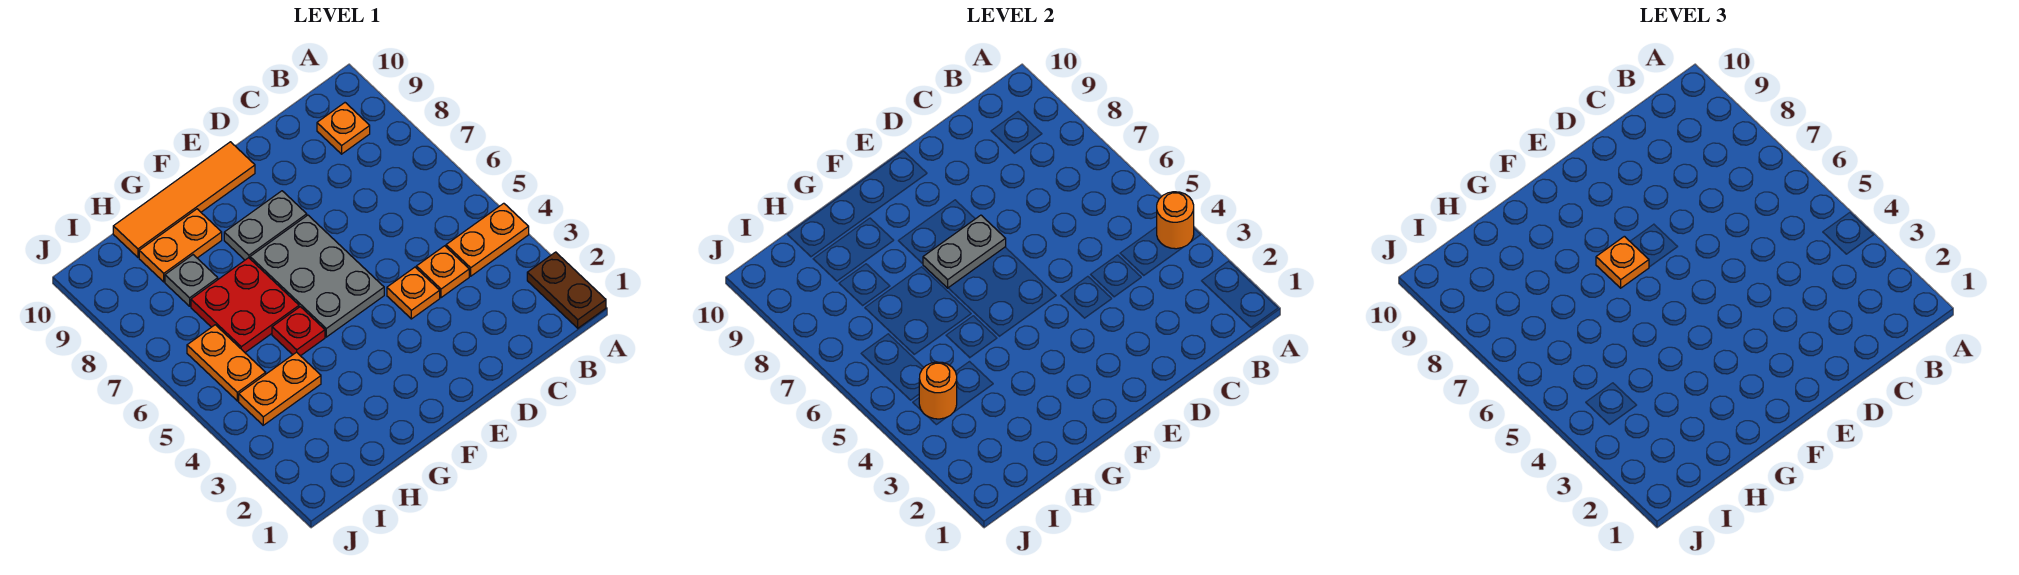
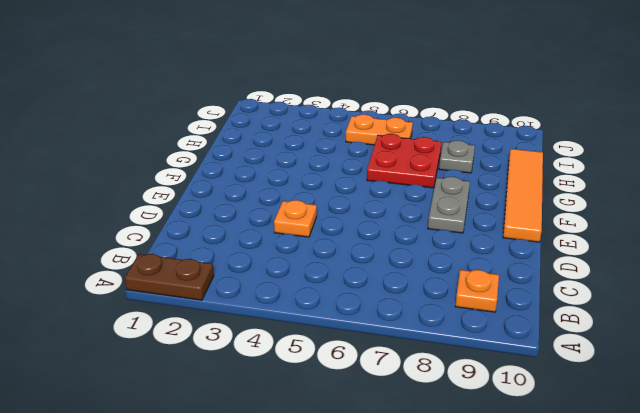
none -> orange plate A4:B4 level 1
none -> orange plate C4 level 1
none -> grey plate E5:F7 level 1

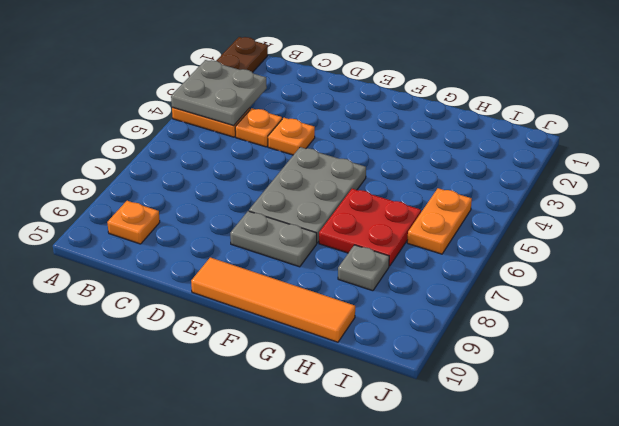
grey plate A3:B4 level 2 -> orange round brick A4 level 2
none -> red plate G5 level 1
none -> orange plate G9:H9 level 1
none -> orange plate H4:I4 level 1

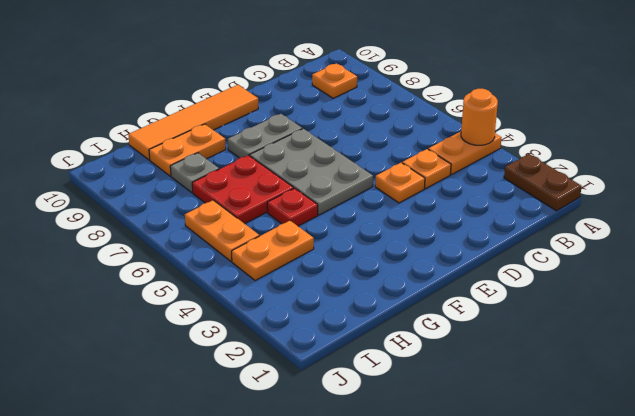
none -> grey plate E7:F7 level 2
none -> orange round brick I4 level 2
none -> orange plate F7 level 3

